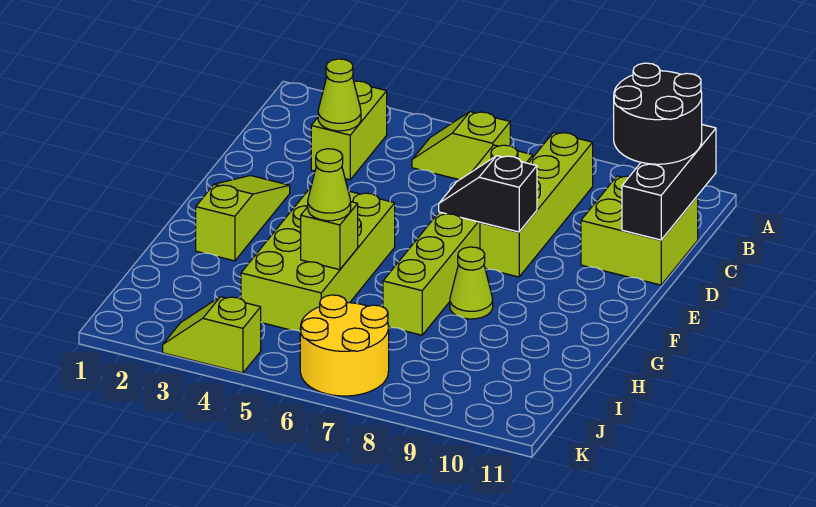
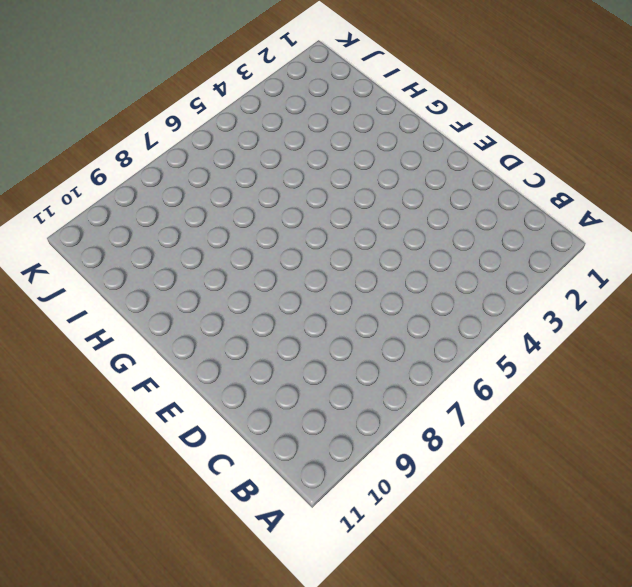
none -> lime brick B3:C3 level 1
none -> lime slope B5:B6 level 1 top 6
none -> lime brick B8:E8 level 1

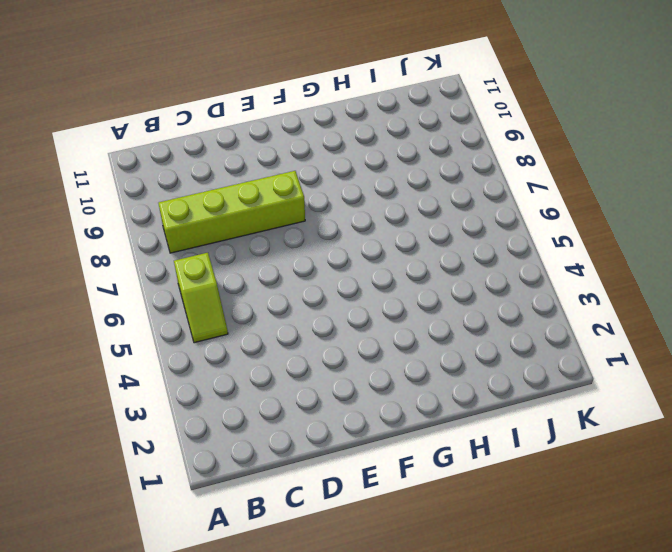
none -> lime brick B3:C3 level 1
none -> lime brick C7:H7 level 1
none -> lime brick C10:D11 level 1

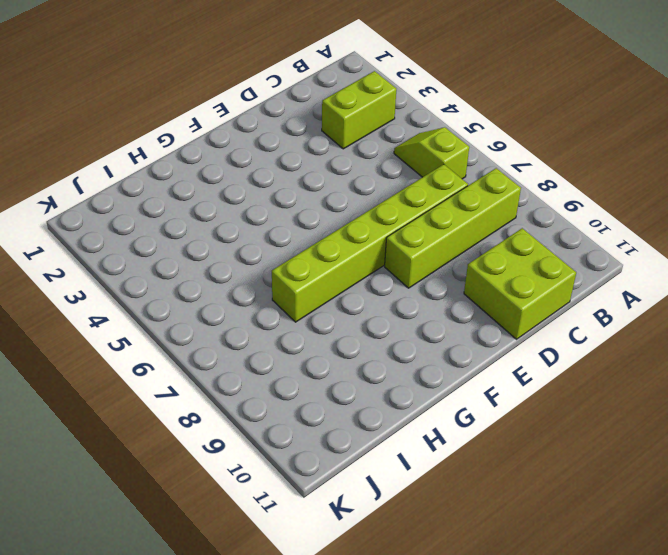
none -> lime slope E2:G2 level 1 top G
none -> lime brick F4:I5 level 1
none -> lime cone G8 level 1

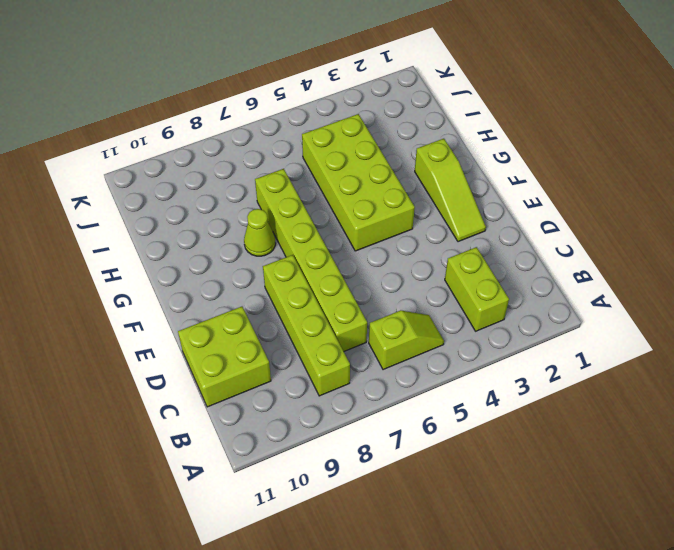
none -> yellow round brick J6:K7 level 1
none -> lime slope K3:K4 level 1 top 4
none -> black brick B11:D11 level 2

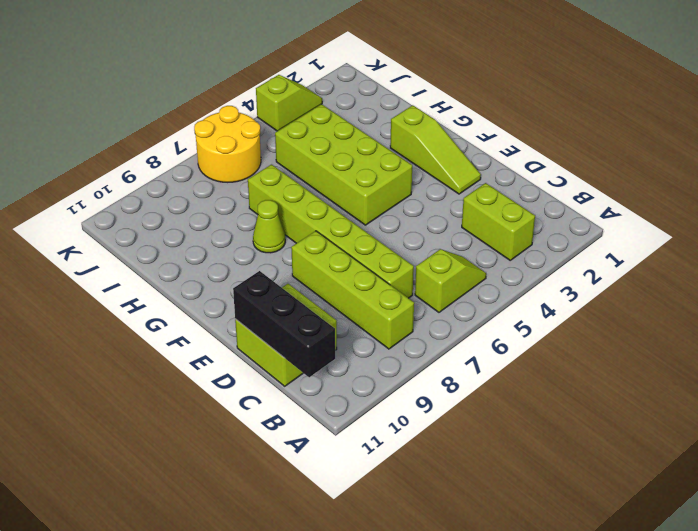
none -> lime cone C3 level 2
none -> black slope E7:E8 level 2 top 8
none -> lime brick H5 level 2

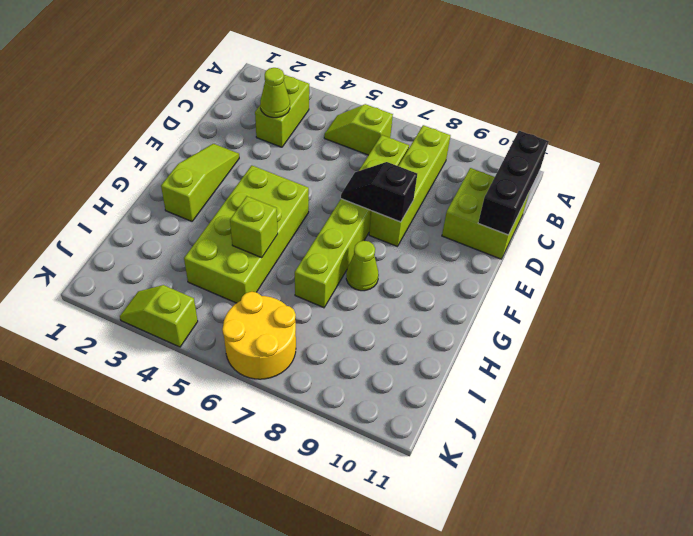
none -> black round brick B10:C11 level 3
none -> lime cone H5 level 3

